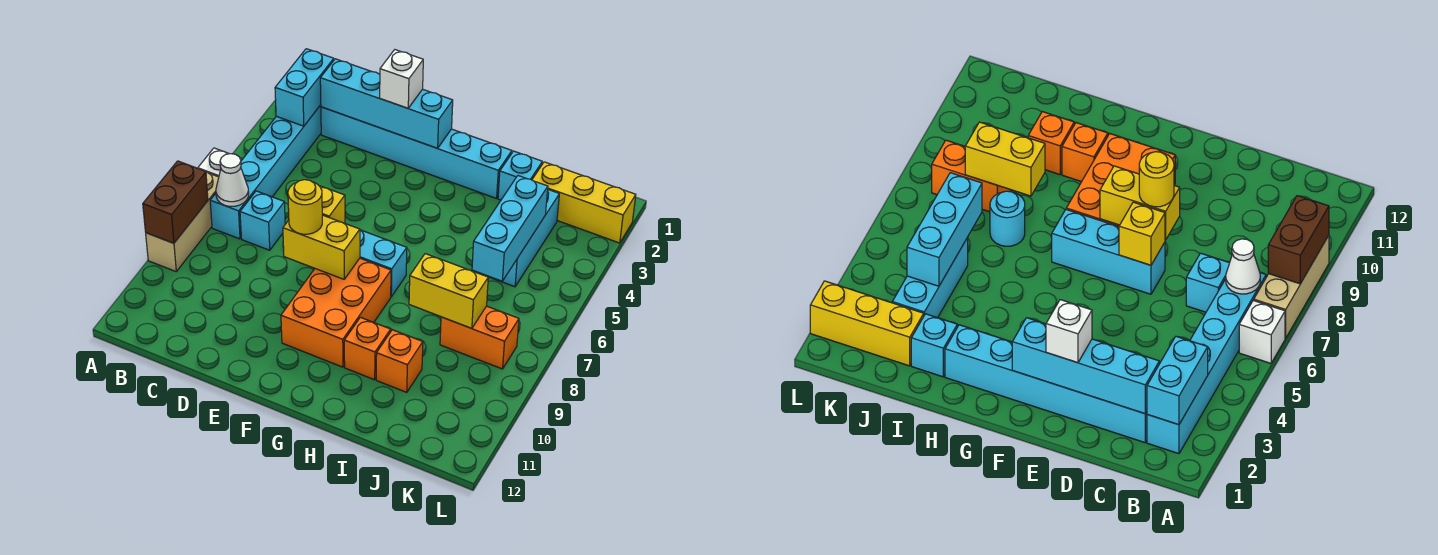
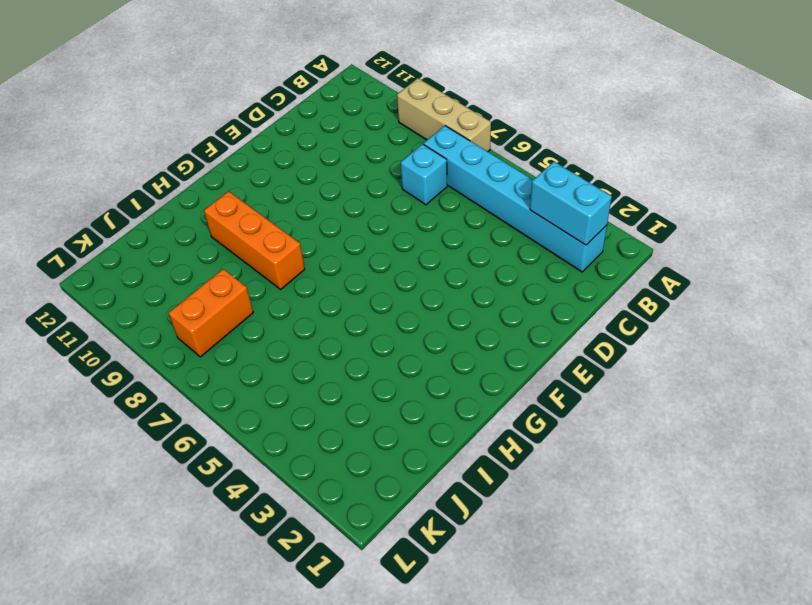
orange brick H8:H10 level 1 -> orange brick H10 level 1
none -> white brick A6 level 1
none -> cyan brick C2:H2 level 1
none -> cyan brick E7:G7 level 1

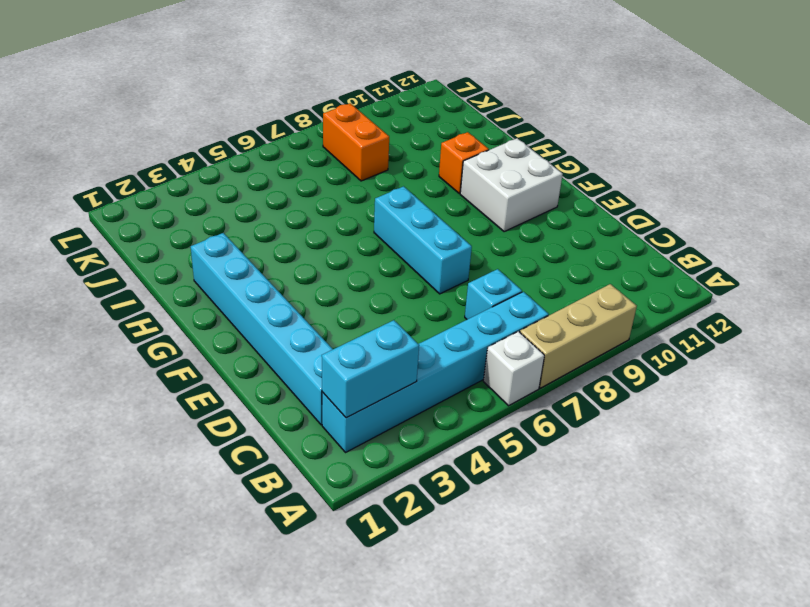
white brick F10:G11 level 1 -> orange brick F8:G10 level 1
none -> cyan brick I2 level 1
none -> cyan round brick I7 level 1
none -> orange brick I10 level 1

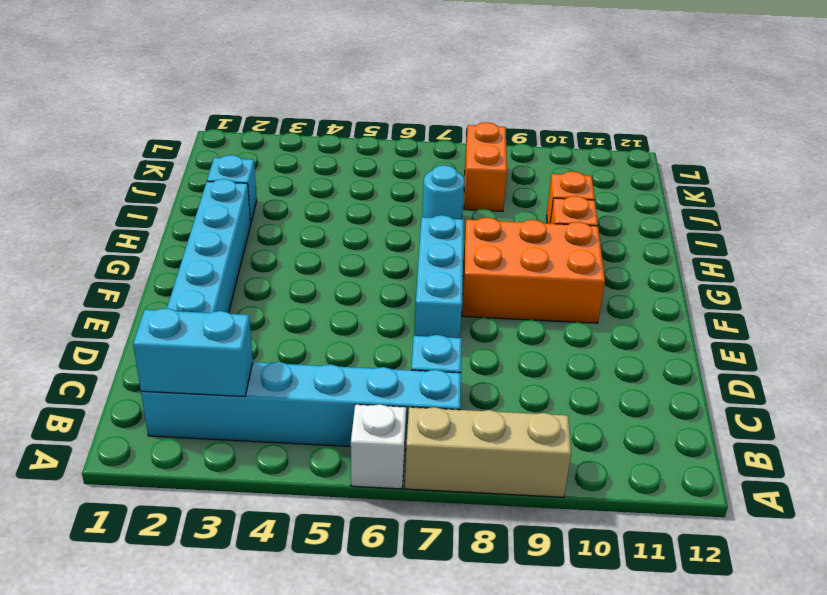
none -> yellow brick J2:L2 level 1
none -> cyan brick J3:J5 level 1
none -> brown brick A8:A9 level 2

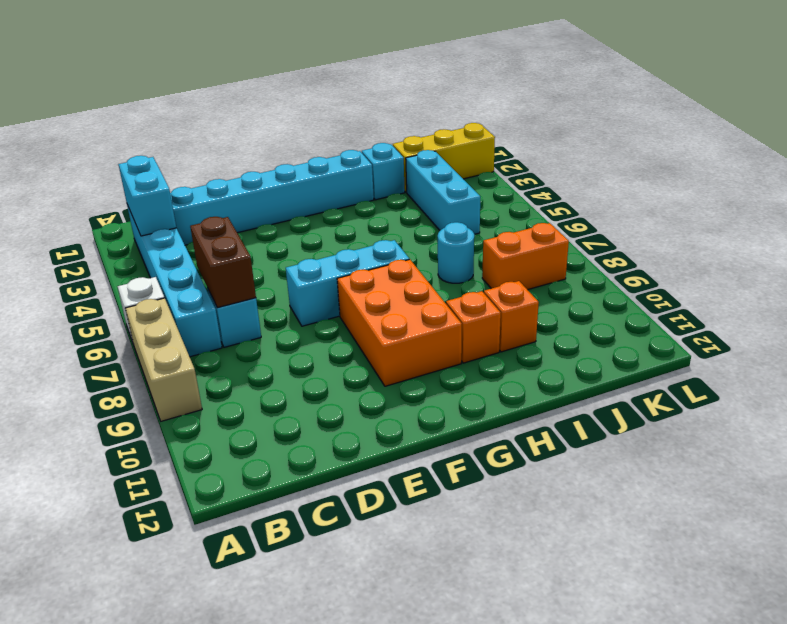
brown brick C6:C7 level 2 -> brown brick A8:A9 level 2
none -> white cone B7 level 2
none -> cyan brick C2:F2 level 2
none -> yellow brick E7 level 2

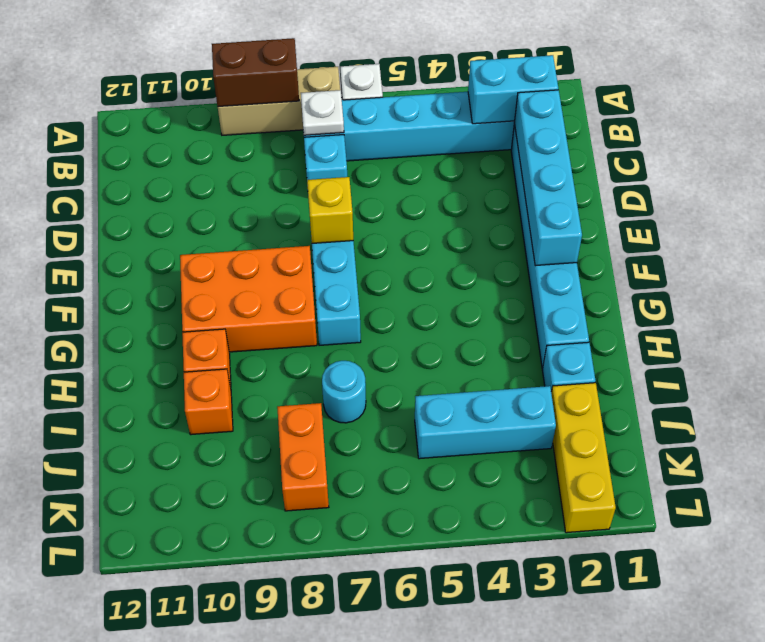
white plate B7 level 2 -> white cone B7 level 2
none -> yellow brick E8:F8 level 2
none -> yellow brick I8:J8 level 2
none -> cyan brick J4:J6 level 2

